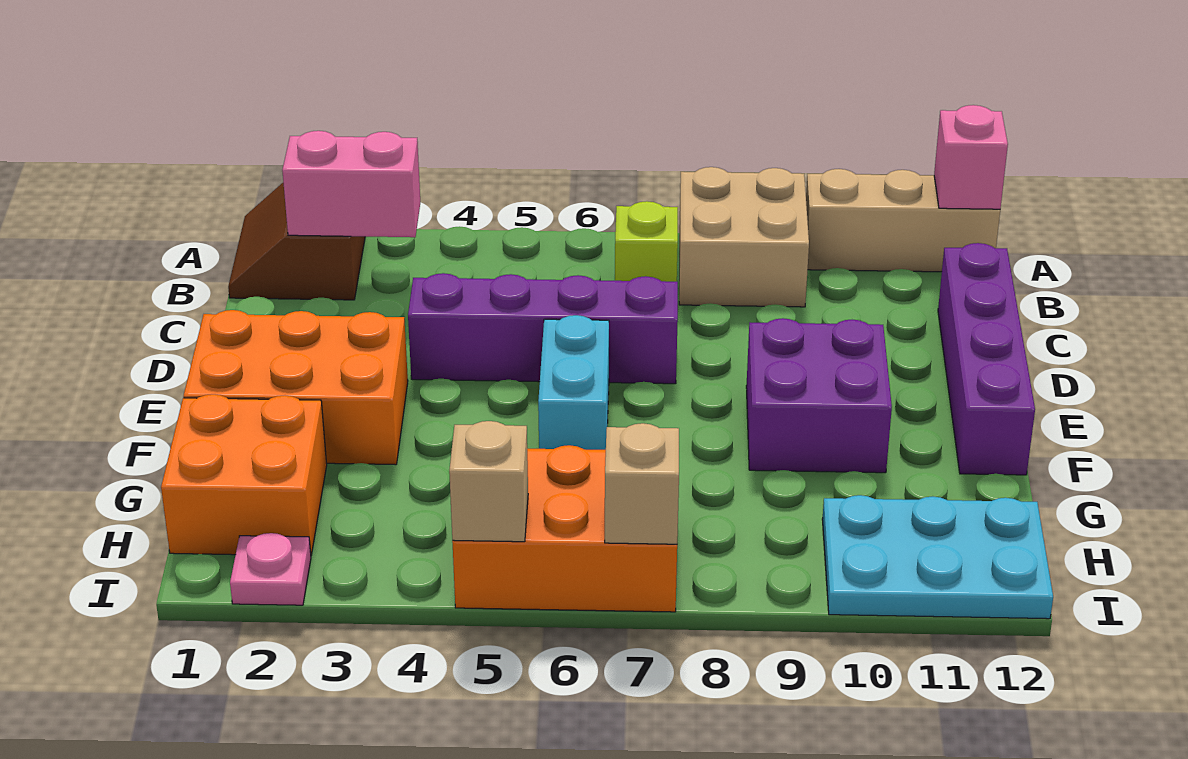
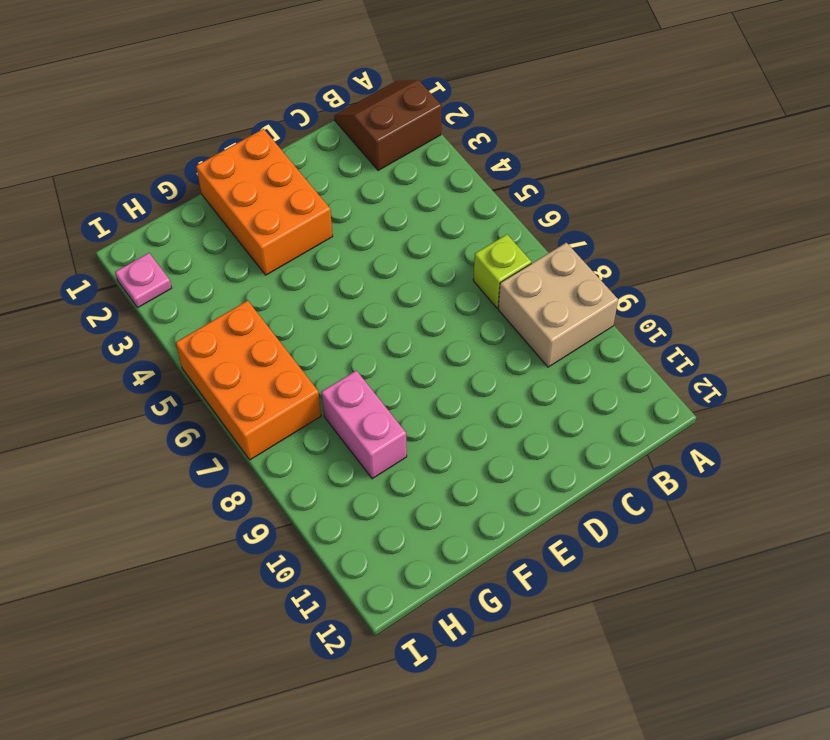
pink brick G8:G9 level 1 -> pink brick B2:B3 level 2
none -> tan brick A10:A12 level 1
none -> purple brick C12:F12 level 1
none -> purple brick D4:D7 level 1

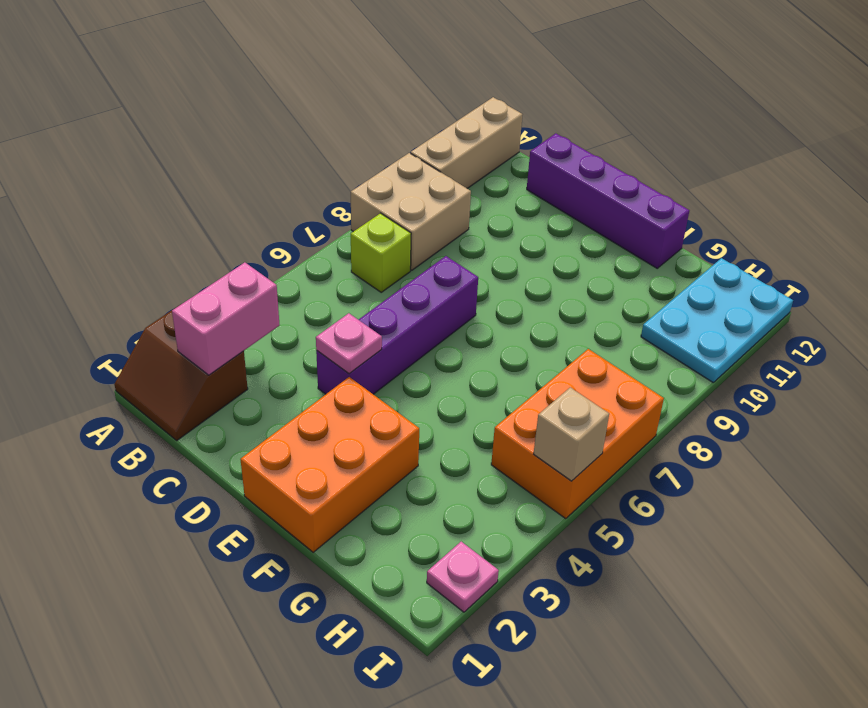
pink plate D4 level 2 -> none
none -> cyan brick E6:F6 level 1
none -> purple brick E9:F10 level 1
none -> orange brick G1:H2 level 1

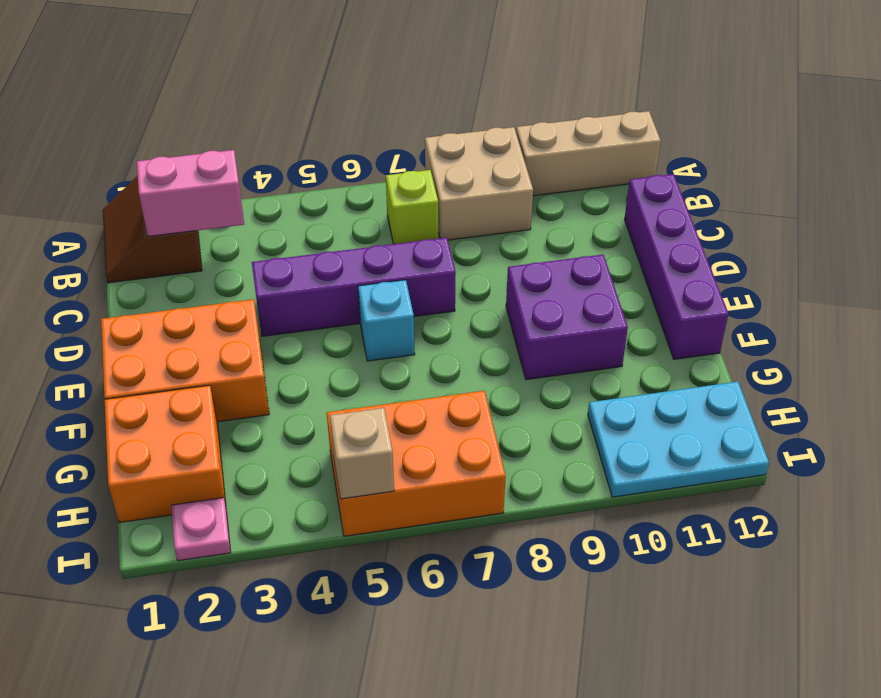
cyan brick E6 level 1 -> cyan brick E6:F6 level 1
none -> pink brick A12 level 2
none -> tan brick I7 level 2

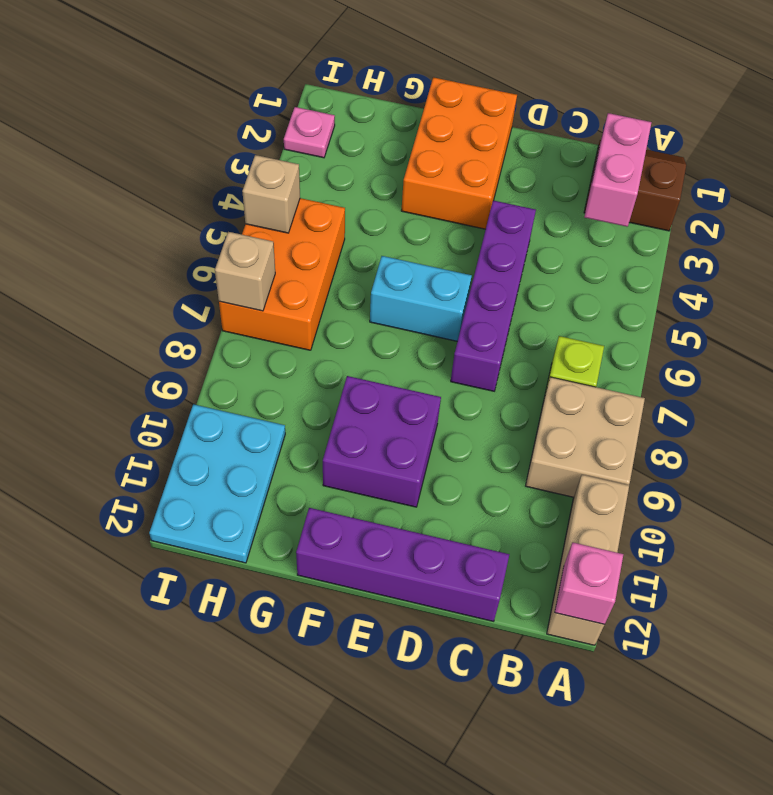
none -> orange brick G1:H2 level 1

